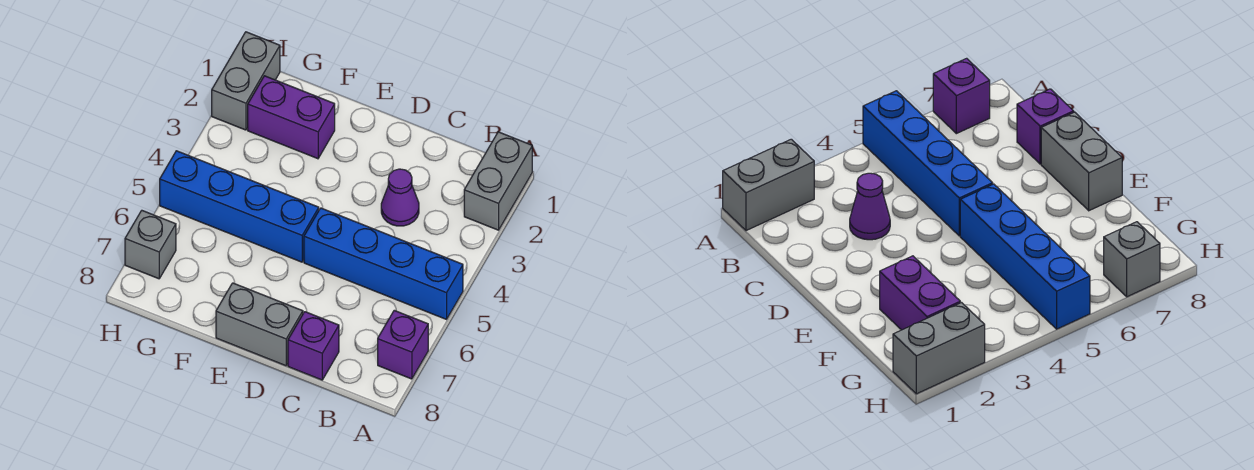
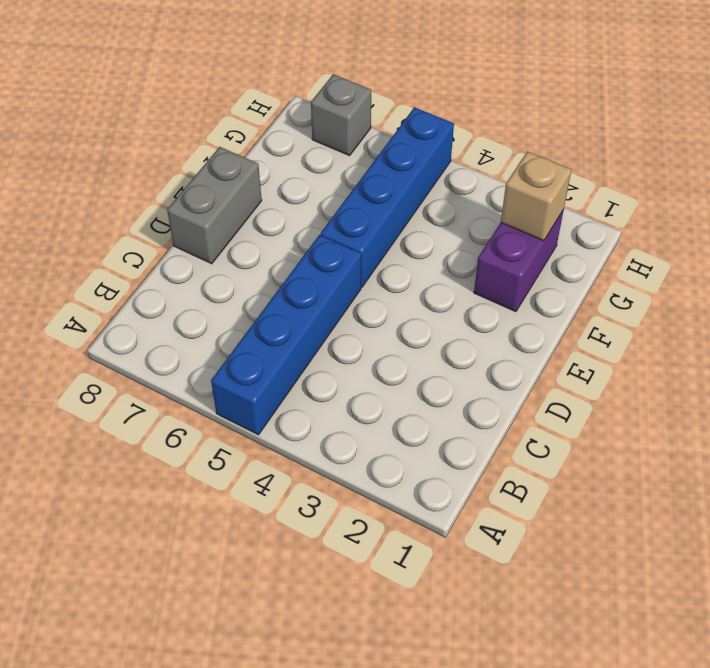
tan brick G2 level 2 -> none
none -> grey brick A1:A2 level 1
none -> purple brick A7 level 1

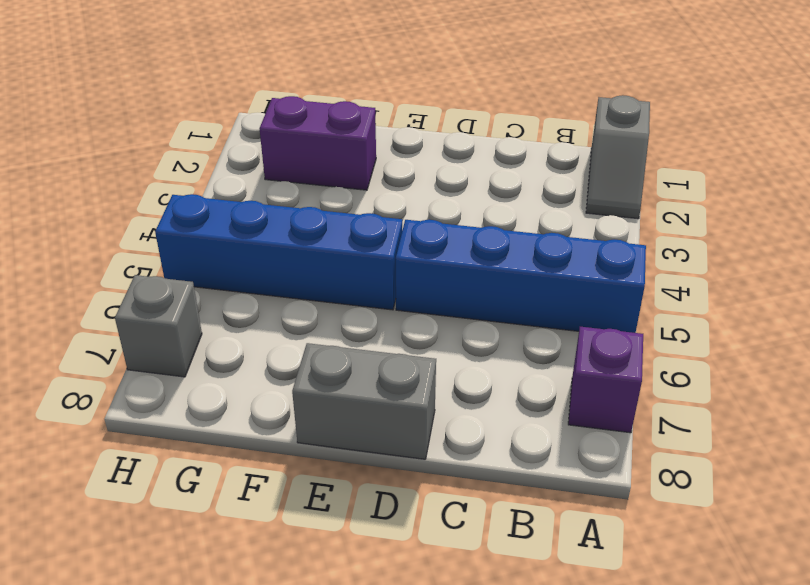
grey slope A1:A2 level 1 top 1 -> grey brick A1:A2 level 1
none -> purple cone C3 level 1
none -> purple brick C8 level 1

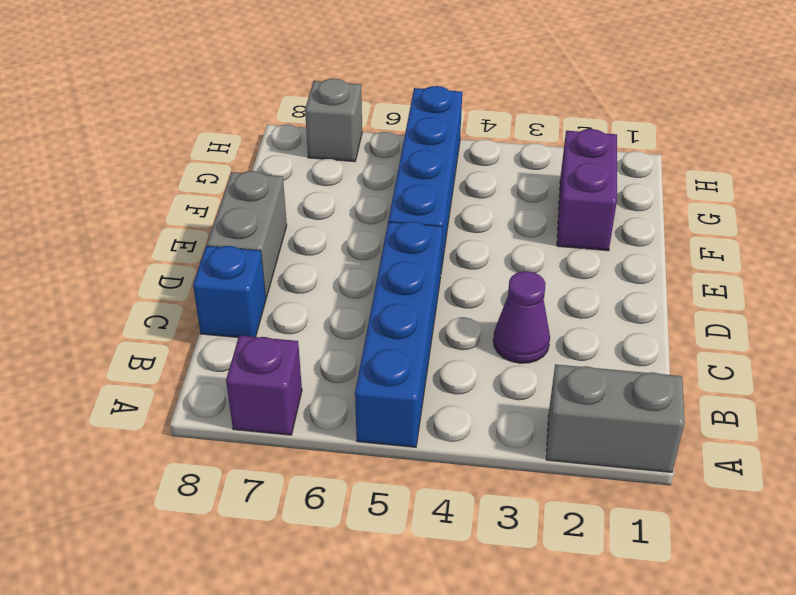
blue brick C8 level 1 -> purple brick C8 level 1
none -> grey brick H1:H2 level 1

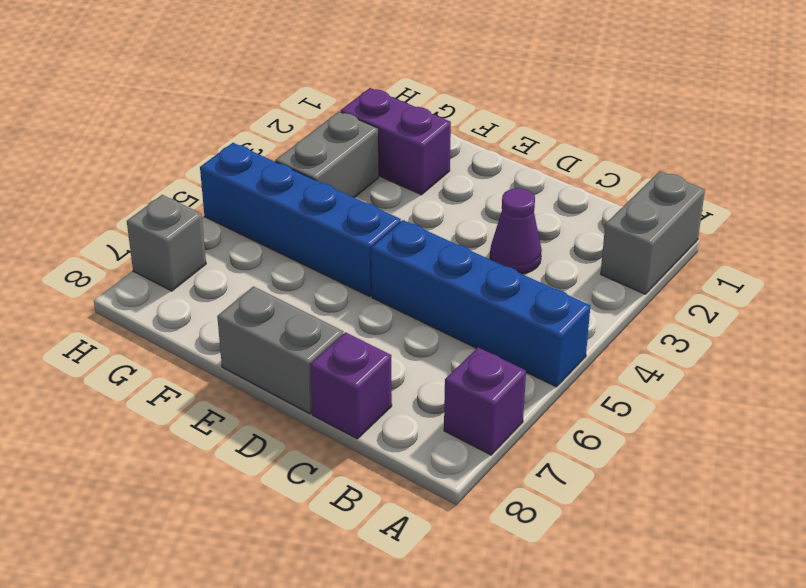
grey brick G3:G4 level 1 -> grey brick H1:H2 level 1

